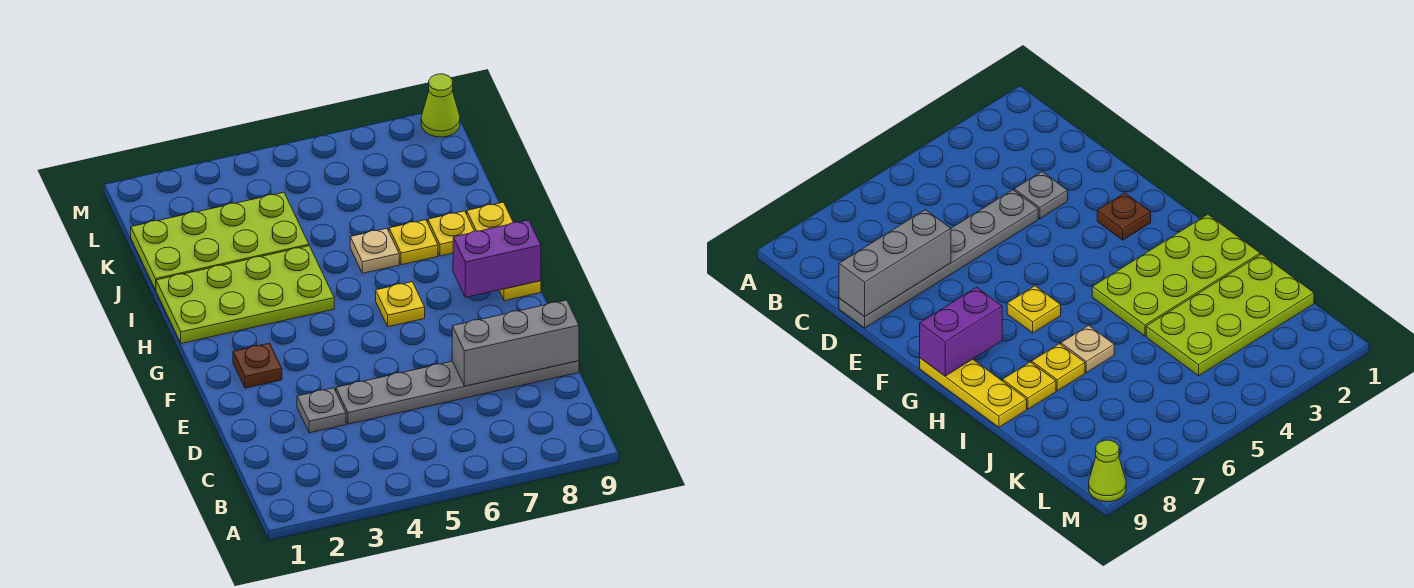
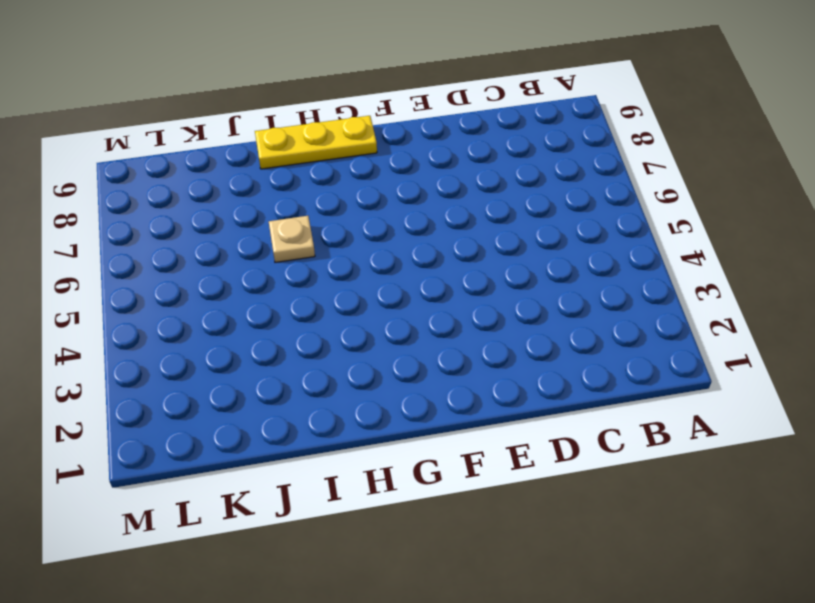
none -> grey plate D3 level 1
none -> grey plate D4:D9 level 1
none -> brown plate F2 level 1

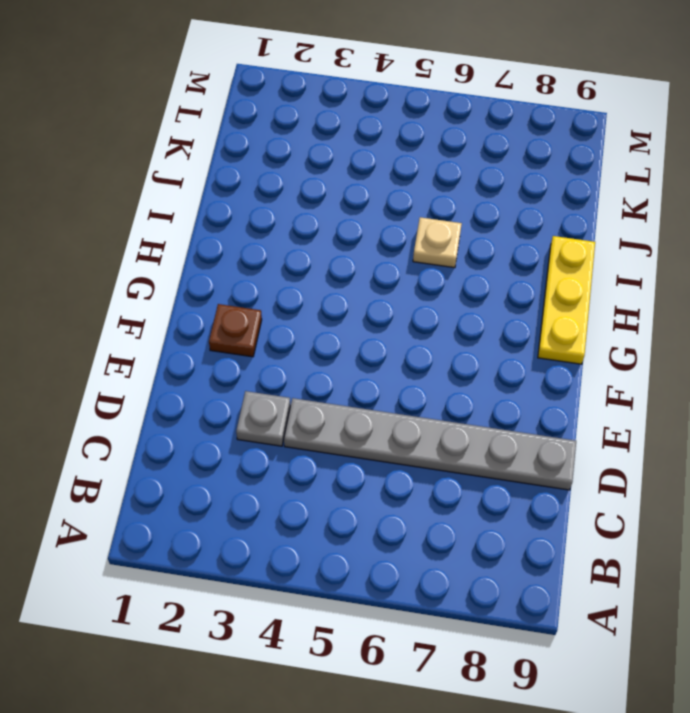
none -> yellow plate G6 level 1
none -> lime plate H1:I4 level 1
none -> yellow plate I7 level 1

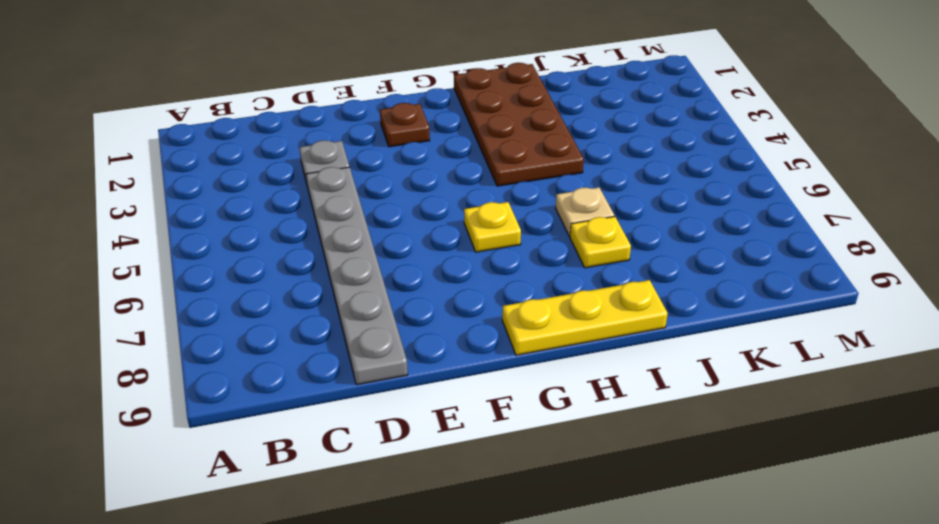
brown plate H1:I4 level 1 -> lime plate H1:I4 level 1
none -> yellow plate I8 level 1
none -> lime plate J1:K4 level 1
none -> lime cone M9 level 1

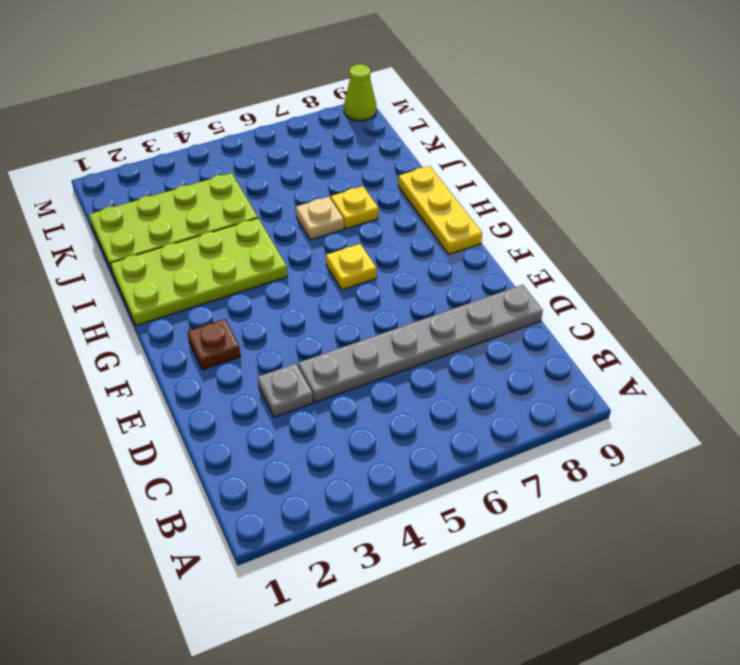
none -> yellow plate I8 level 1
none -> grey brick D7:D9 level 2
none -> purple brick G8:G9 level 2

